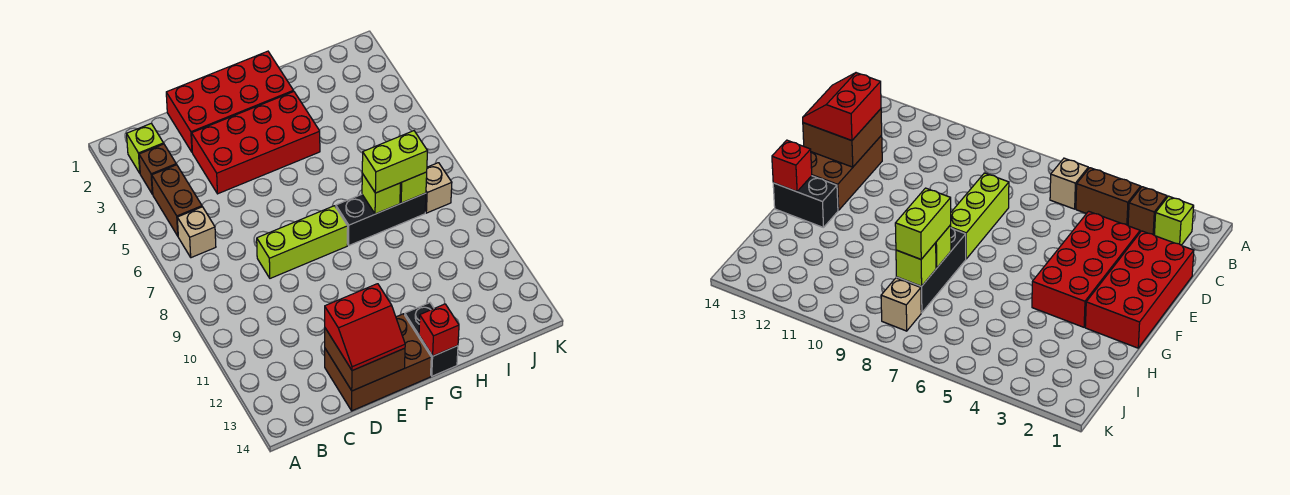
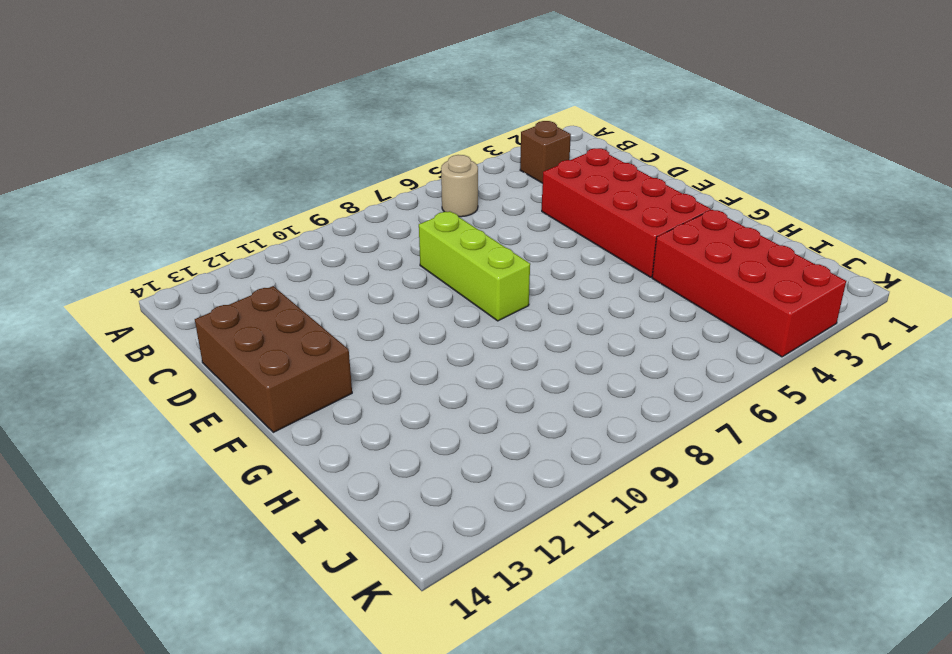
tan round brick B6 level 1 -> tan brick B6 level 1
red brick H3:K4 level 1 -> red brick D1:G2 level 1
none -> lime brick B2 level 1
none -> brown brick B4:B5 level 1
none -> black brick G8:I8 level 1

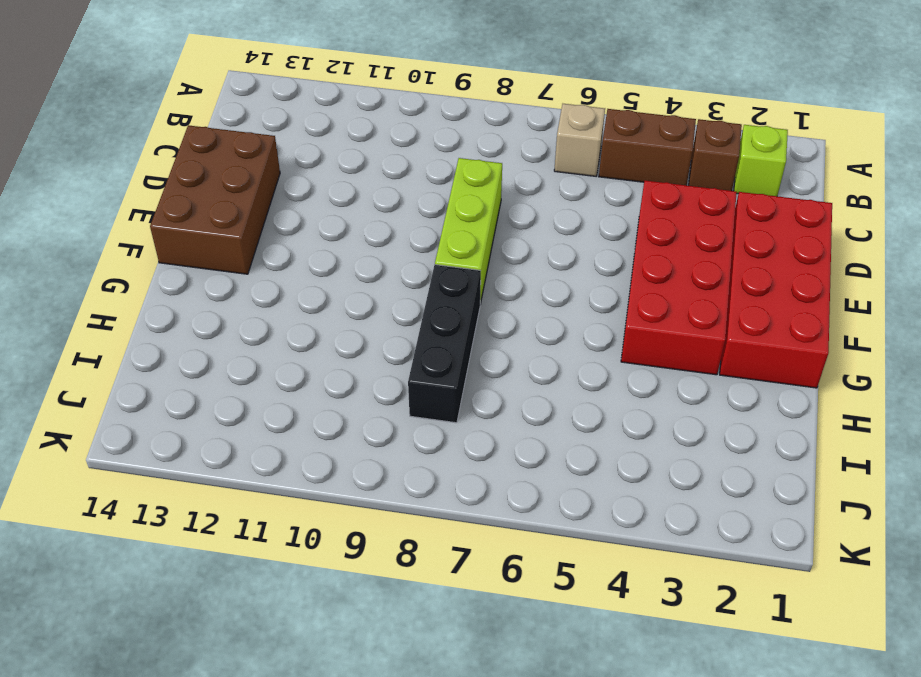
none -> black brick G13:G14 level 1
none -> tan brick J8 level 1
none -> brown brick D13:E14 level 2

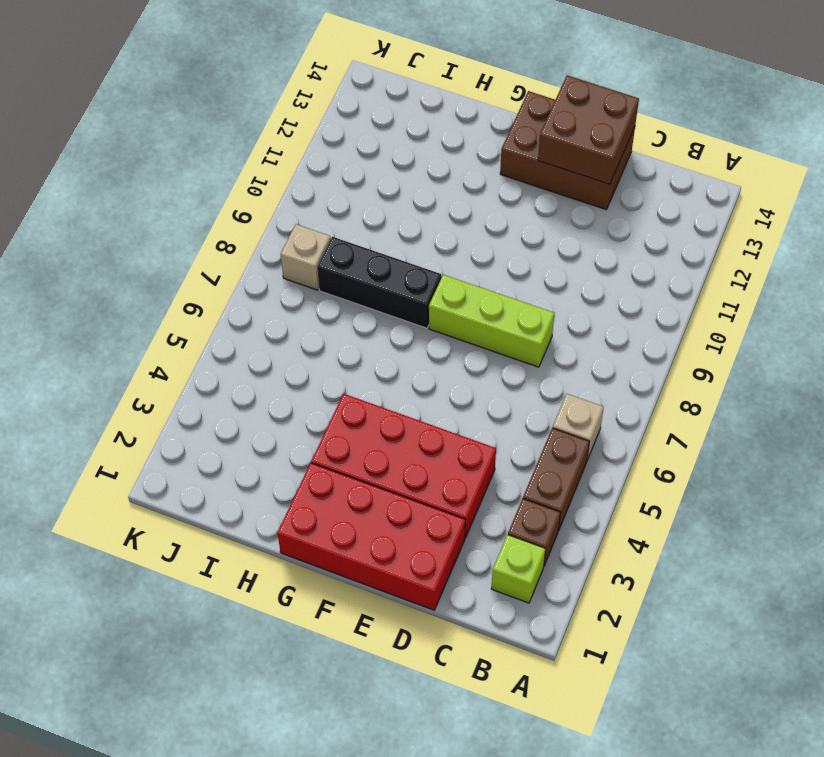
none -> black brick G13:G14 level 1
none -> red brick G14 level 2
none -> lime brick H8 level 2

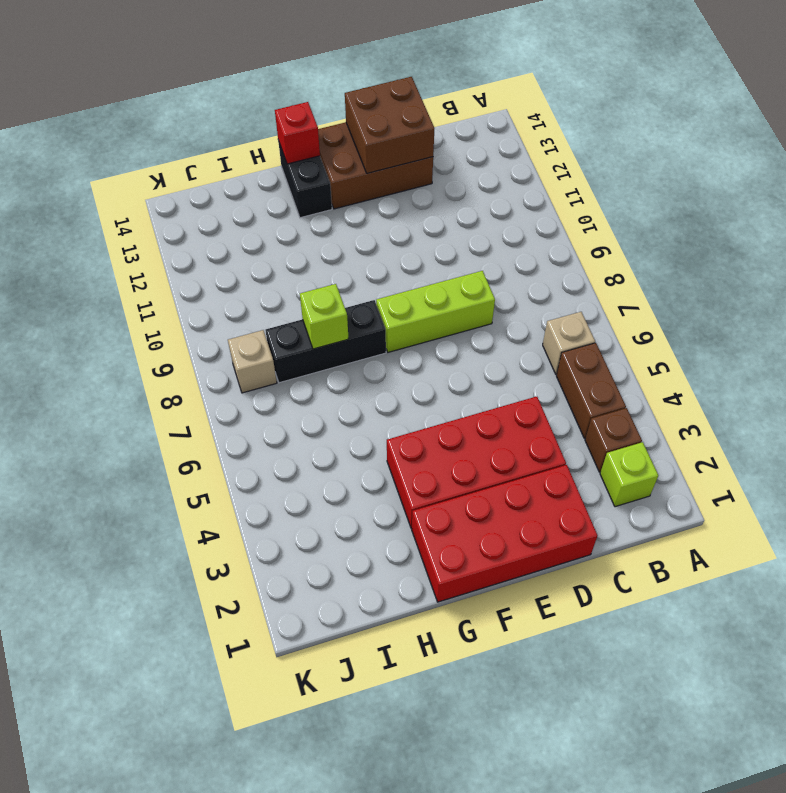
none -> lime brick I8 level 2
none -> red slope D13:E14 level 3 top 13
none -> lime brick H8:I8 level 3

